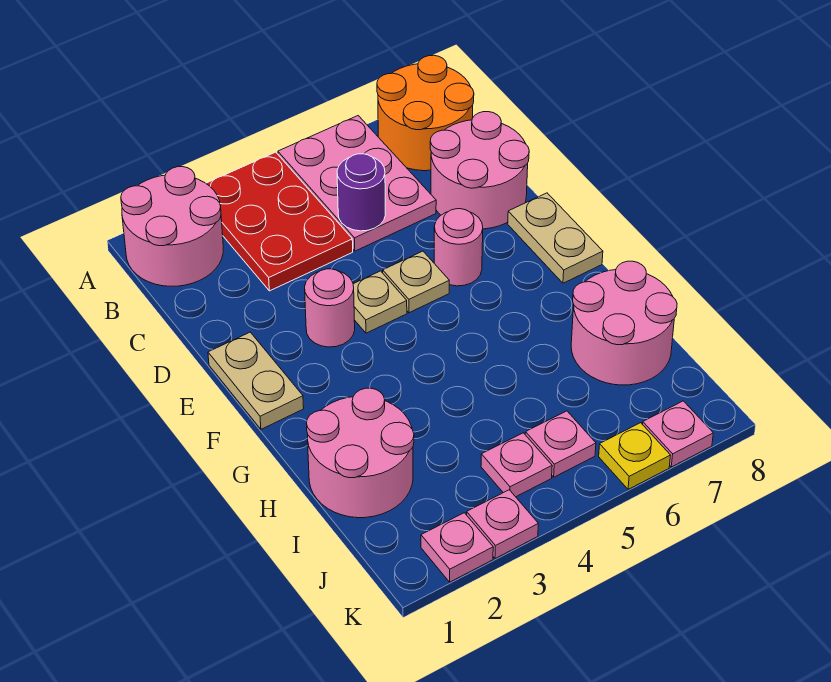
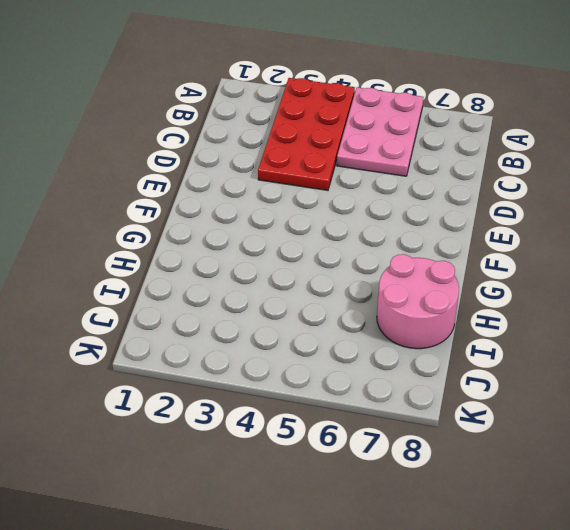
red plate A3:D4 level 1 -> red plate A3:C4 level 1
none -> pink round brick A1:B2 level 1
none -> orange round brick A7:B8 level 1
none -> pink round brick C7:D8 level 1

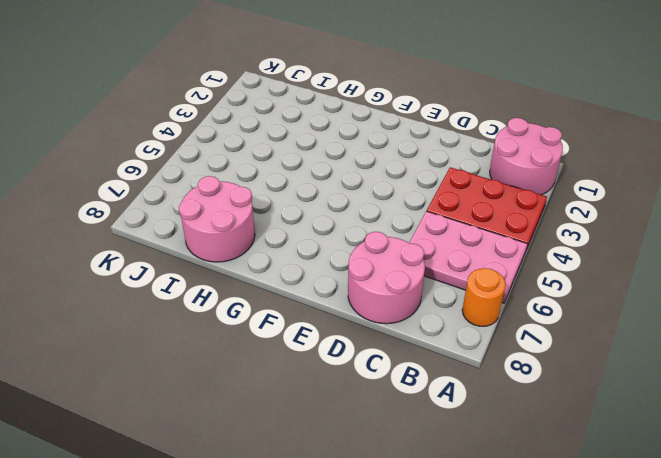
orange round brick A7 level 1 -> orange round brick A7:B8 level 1
none -> tan plate E1:F1 level 1
none -> pink round brick E3 level 1
none -> tan plate E4 level 1

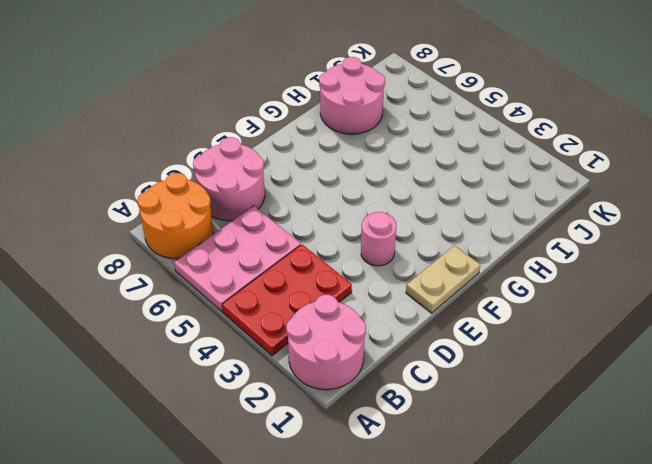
none -> tan plate E4 level 1
none -> tan plate E5 level 1
none -> pink round brick E6 level 1

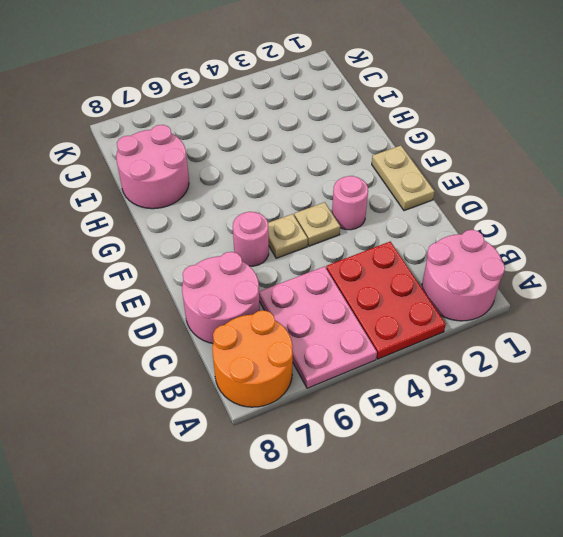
none -> tan plate E8:F8 level 1
none -> pink round brick H1:I2 level 1
none -> pink plate J4 level 1

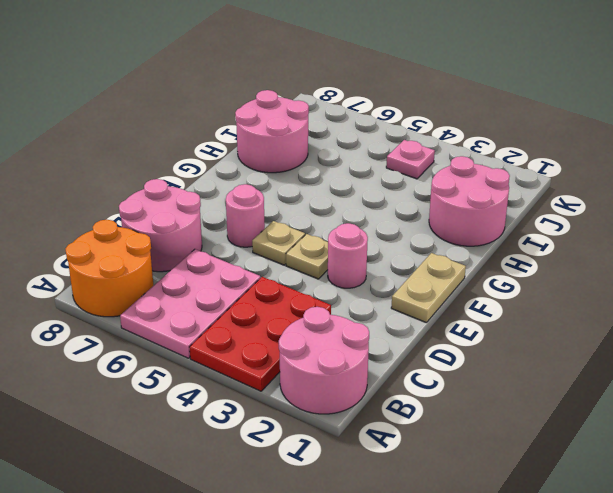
none -> tan plate E8:F8 level 1
none -> pink plate J5 level 1
none -> pink plate K2 level 1

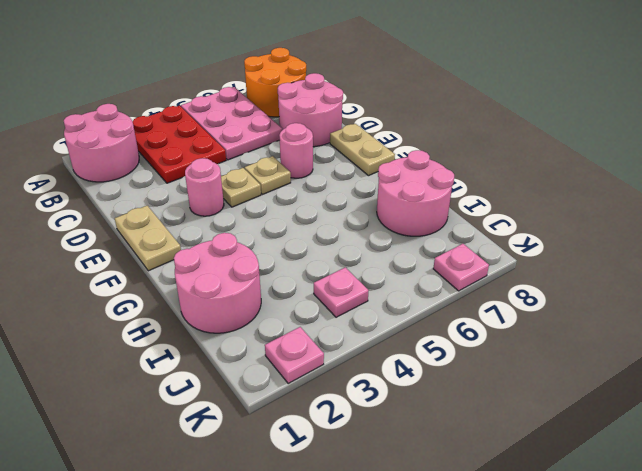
none -> pink plate J5 level 1
none -> pink plate K3 level 1
none -> yellow plate K6 level 1

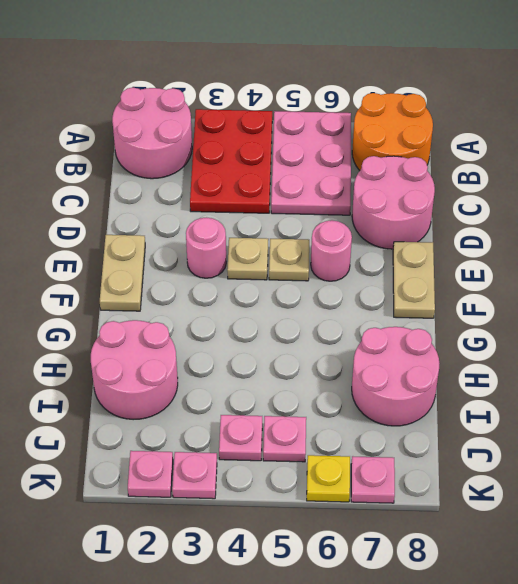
none -> purple round brick C5 level 2

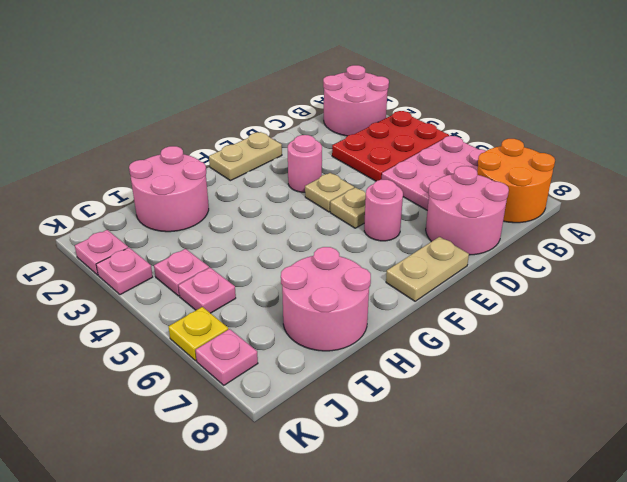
none -> purple round brick C5 level 2

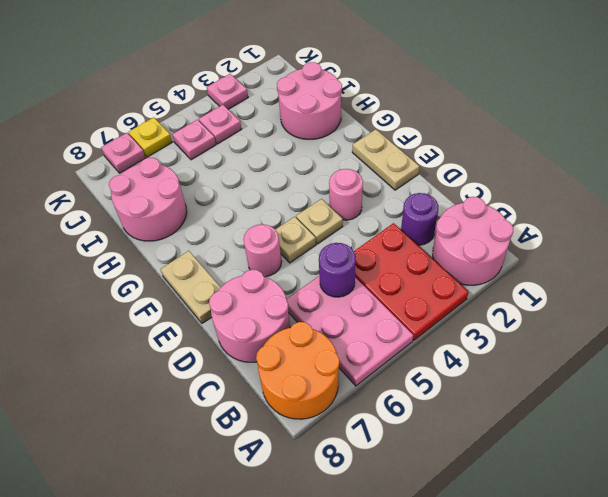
purple round brick C2 level 1 -> none
none -> pink plate K2 level 1

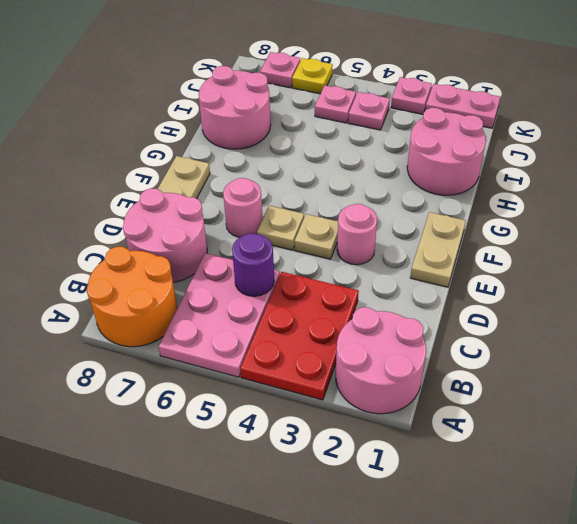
pink plate K1:K2 level 1 -> pink plate K2 level 1

